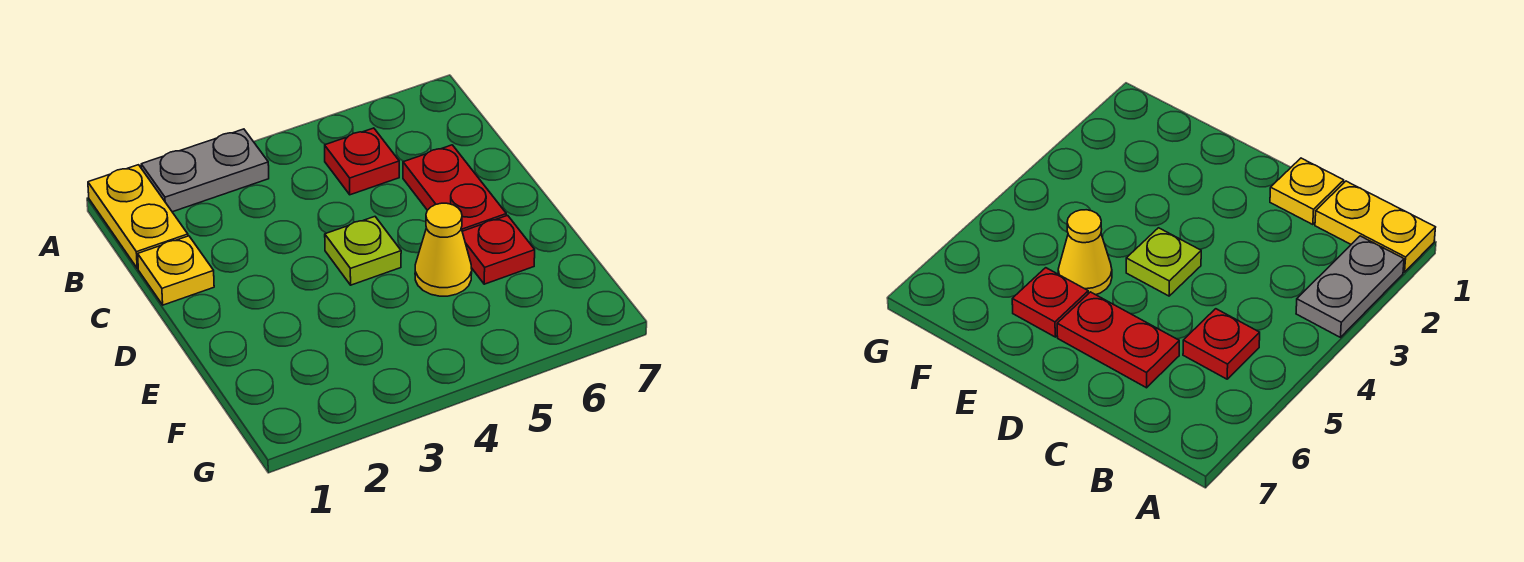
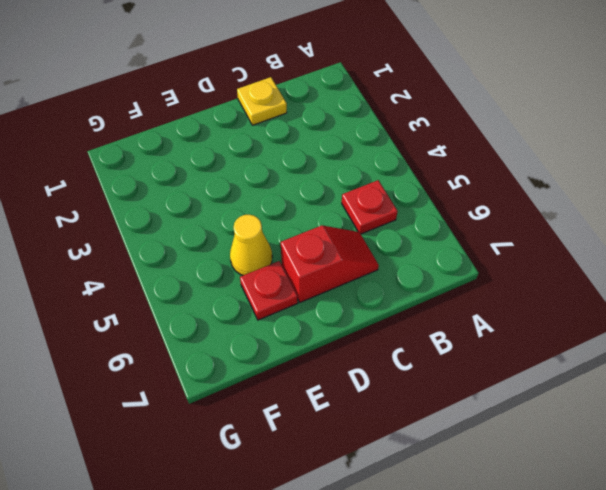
red slope C6:D6 level 1 top D -> red plate C6:D6 level 1
none -> yellow plate A1:B1 level 1
none -> grey plate A2:A3 level 1

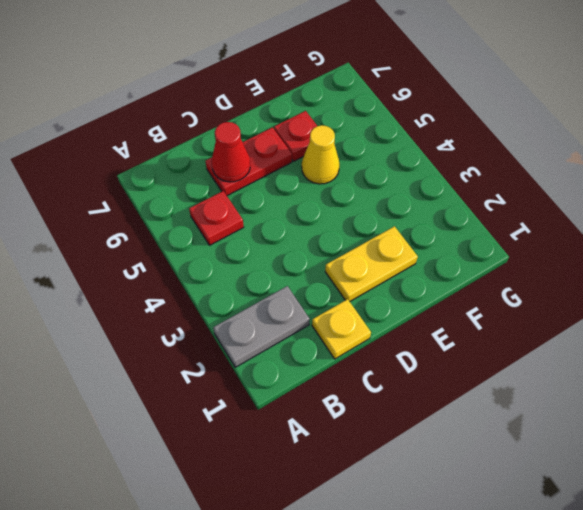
grey plate A2:B2 level 1 -> grey plate A2:A3 level 1
red cone C6 level 2 -> none
yellow plate D2:E2 level 1 -> yellow plate A1:B1 level 1
none -> lime plate D4 level 1

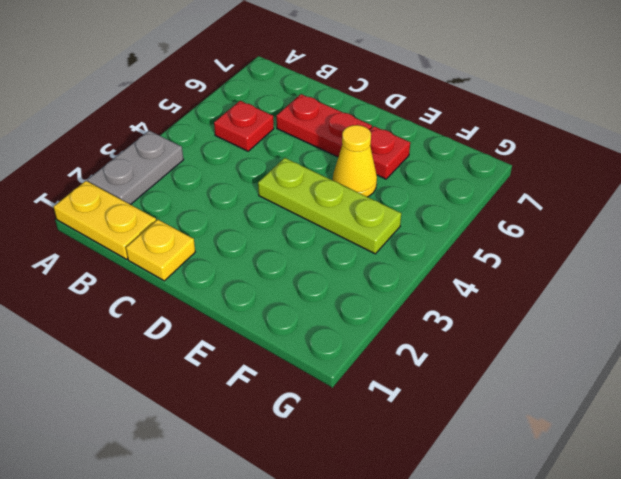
lime plate D4:F4 level 1 -> lime plate D4 level 1

